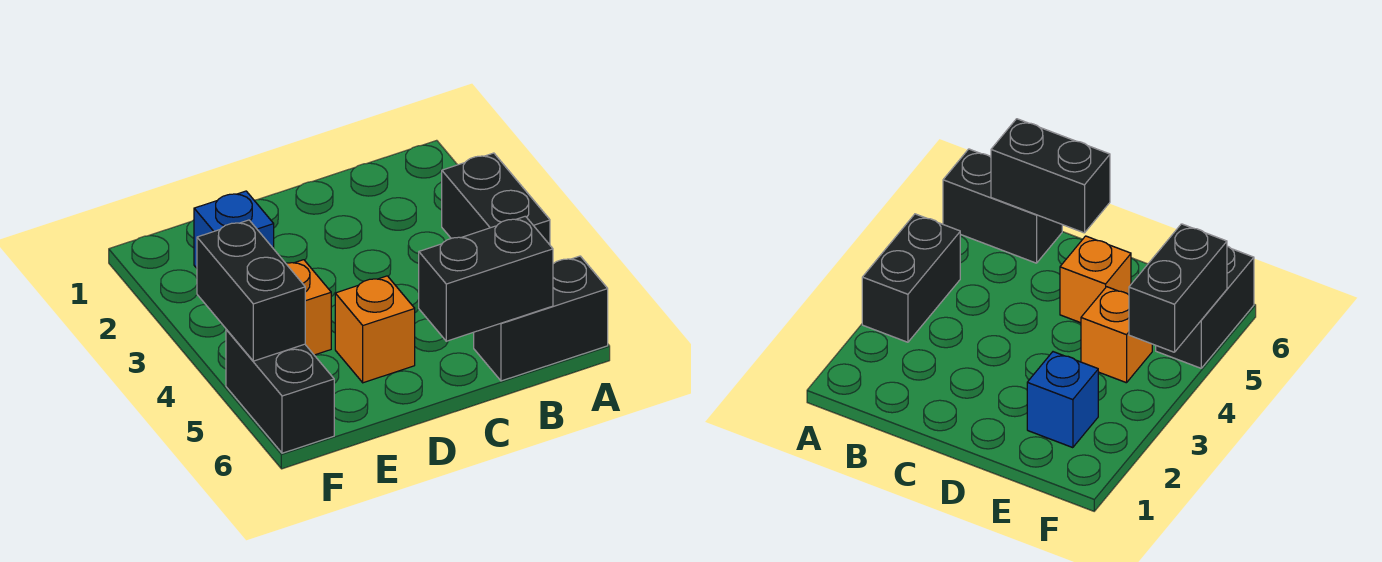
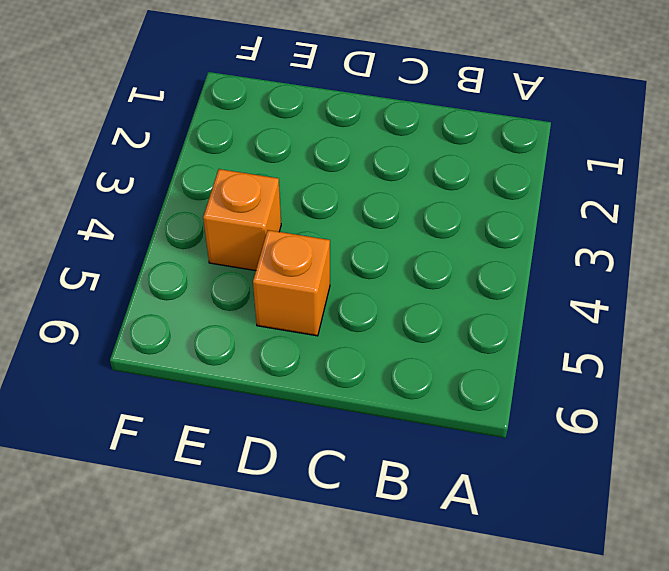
none -> black brick A3:A4 level 1
none -> black brick A6:B6 level 1

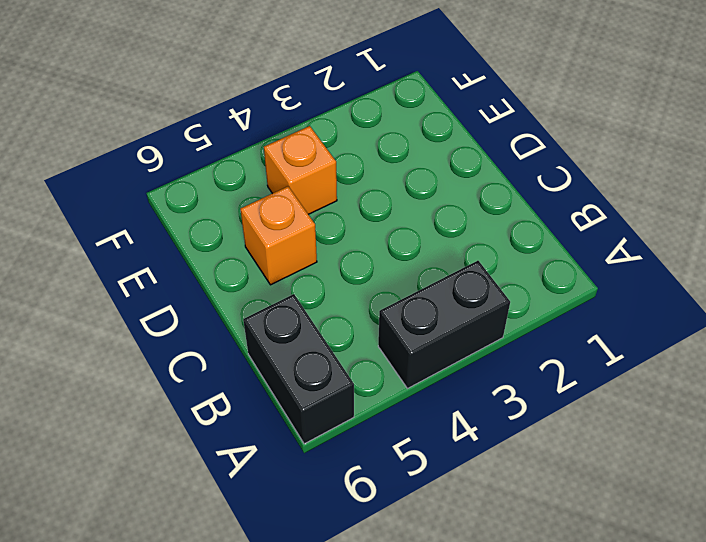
none -> blue brick E2 level 1
none -> black brick F5:F6 level 1

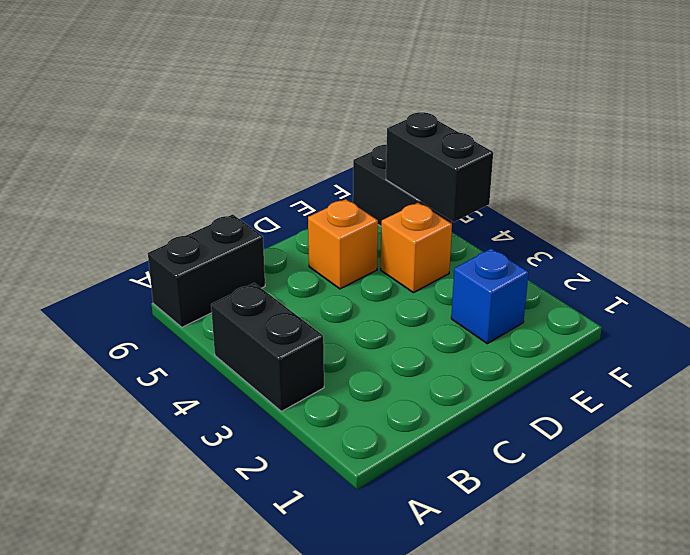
none -> black brick B6:C6 level 2

